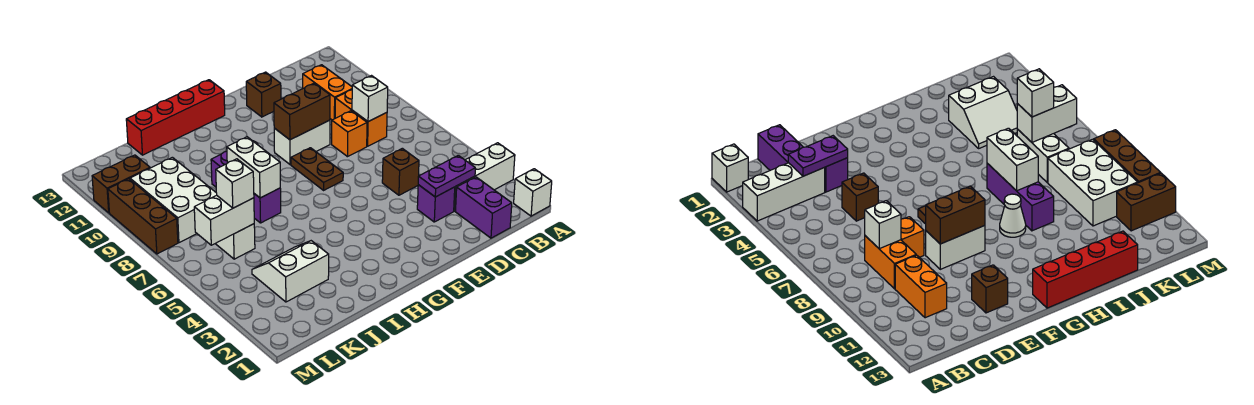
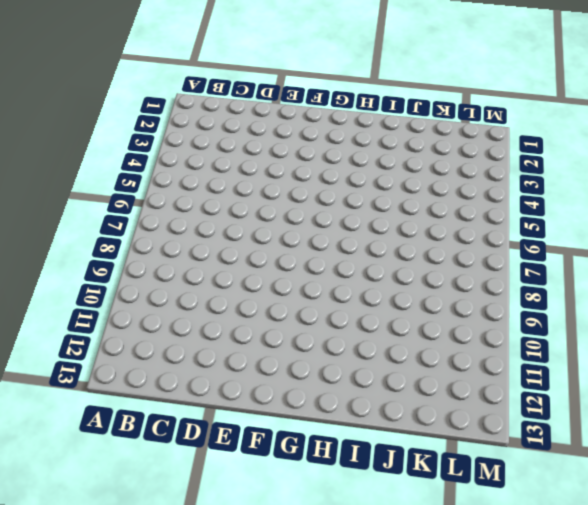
none -> white brick A1 level 1
none -> white brick A3:C3 level 1
none -> purple brick C1:C2 level 1

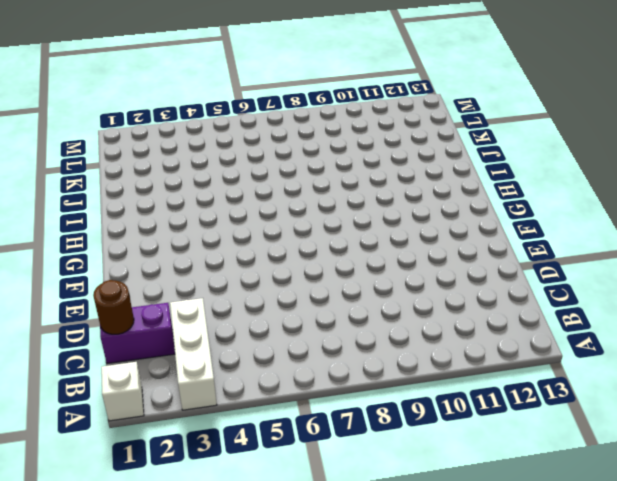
brown round brick C1 level 2 -> none
none -> orange brick C8:C9 level 1
none -> orange brick C10:C11 level 1
none -> purple brick D3 level 1

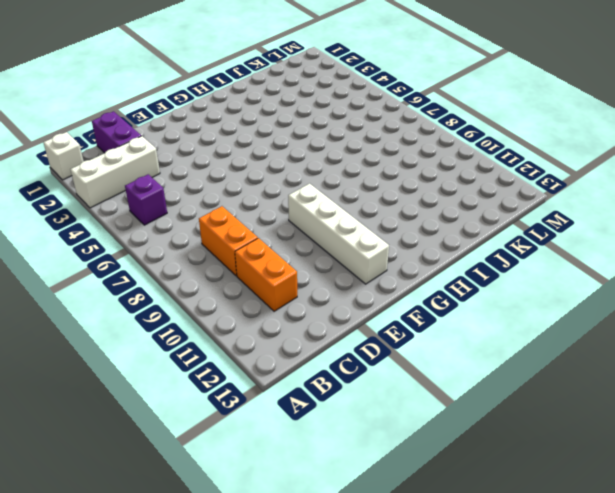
purple brick B5 level 1 -> purple brick D3 level 1
white brick F9:F12 level 1 -> white brick E9:F9 level 1
none -> brown brick D5 level 1
none -> orange brick D8 level 1
none -> brown brick E12 level 1

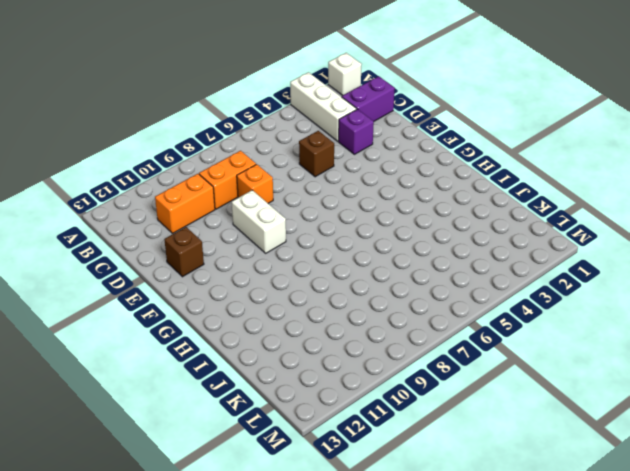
none -> brown plate F7:F8 level 1
none -> red brick G13:J13 level 1
none -> white cone H9 level 1

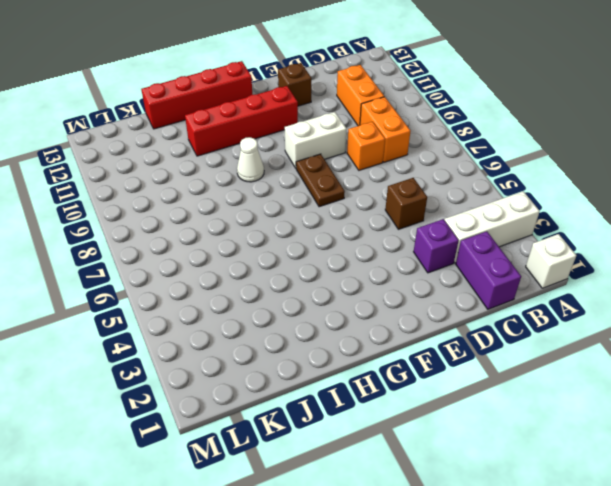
red brick F11:I11 level 1 -> none
none -> purple brick I7:I9 level 1
none -> white slope J3:K4 level 1 top 3
none -> white brick K6:K7 level 1

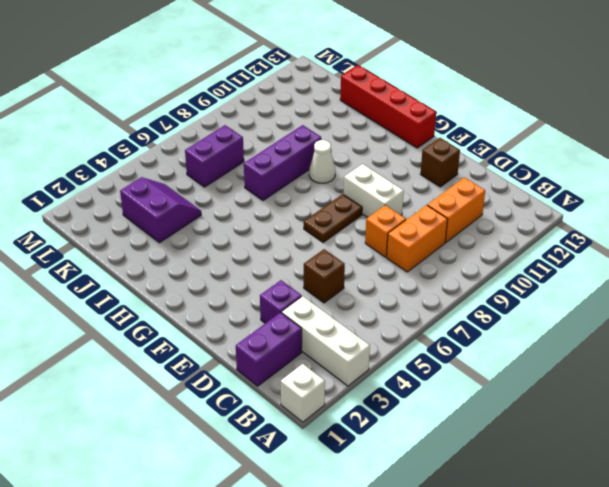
purple slope J3:K4 level 1 top 3 -> white slope J3:K4 level 1 top 3
purple brick K6:K7 level 1 -> white brick K6:K7 level 1
none -> white brick K8:L10 level 1
none -> brown brick L11:M11 level 1
none -> brown brick M8:M10 level 1

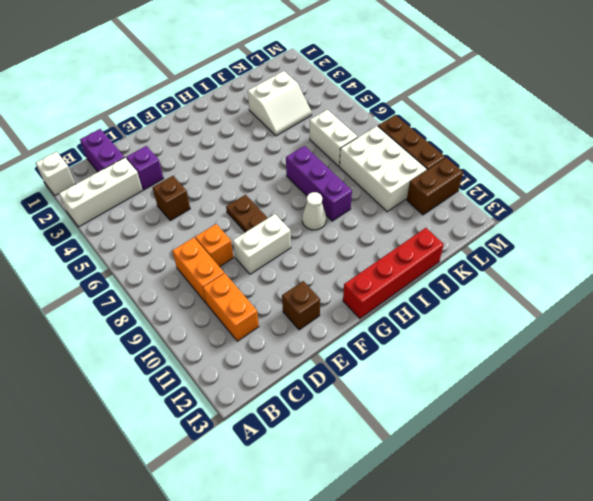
none -> purple plate C3:D3 level 2
none -> white brick C8 level 2
none -> brown brick E9:F9 level 2

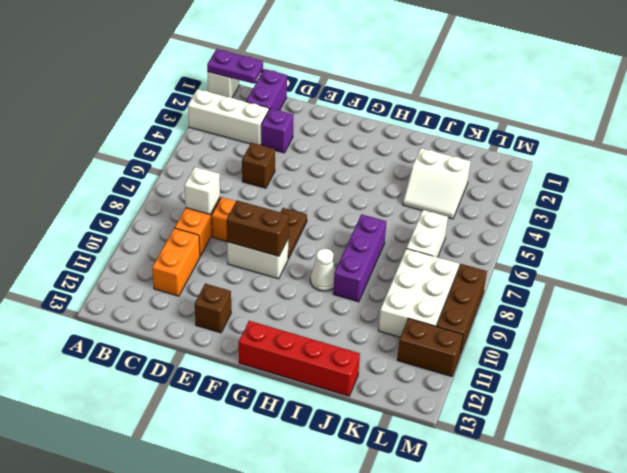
purple plate A1:B1 level 2 -> purple plate C3:D3 level 2
none -> white brick I7:I8 level 2
none -> white brick K6:L6 level 2
none -> white brick K6 level 3

